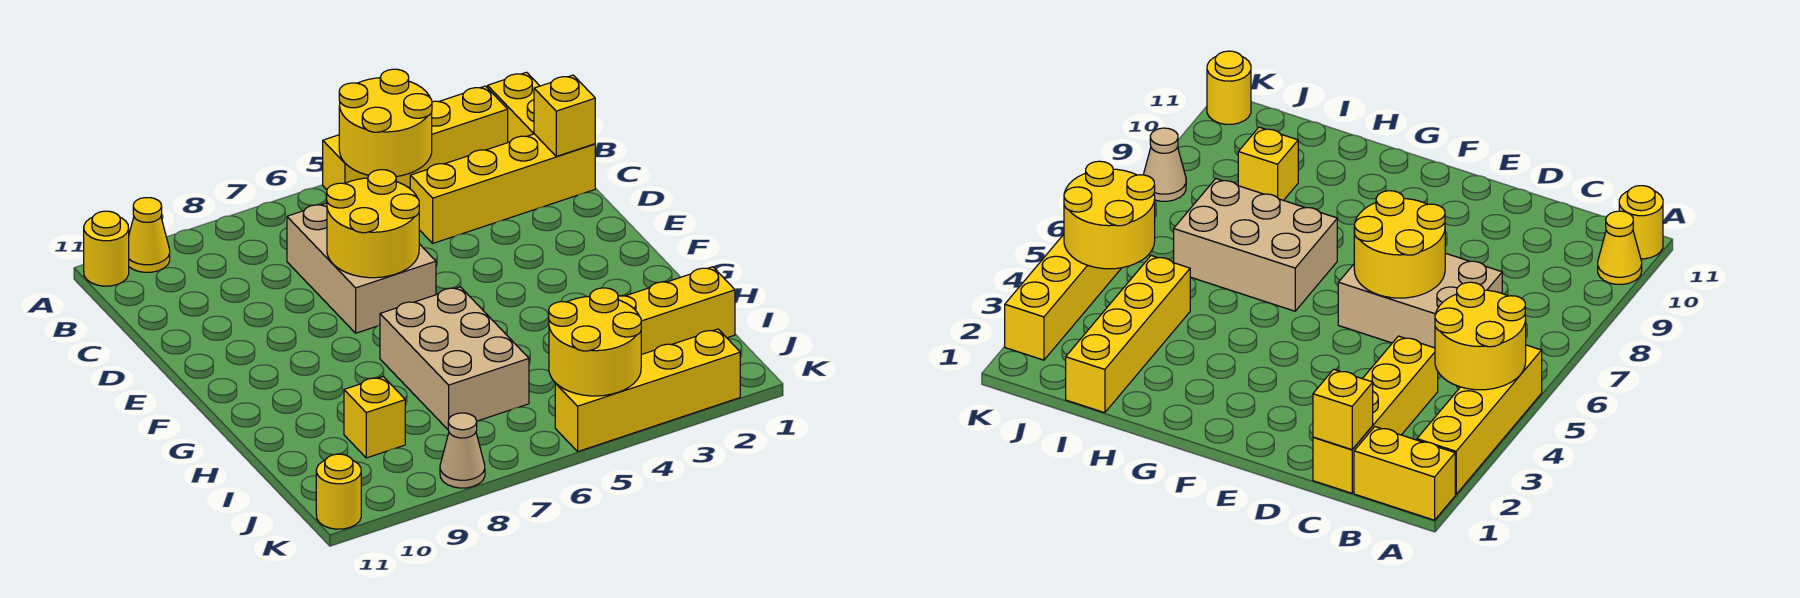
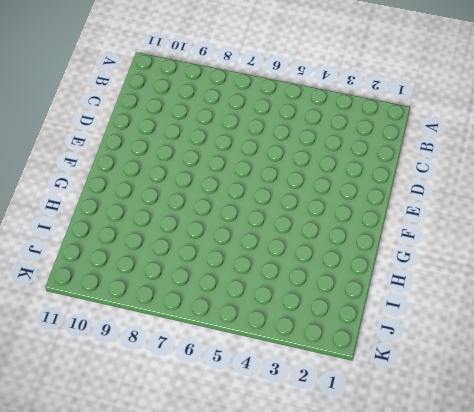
none -> yellow brick A1:B1 level 1
none -> yellow brick A2:A5 level 1
none -> yellow cone A10 level 1

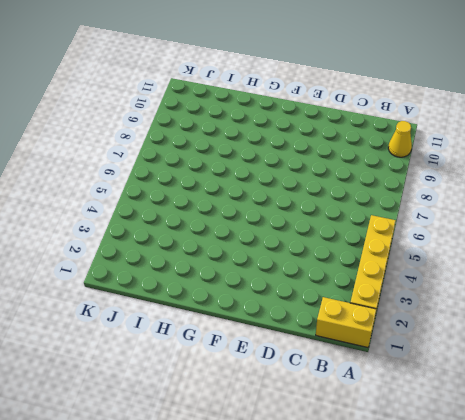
none -> yellow round brick A11 level 1
none -> yellow brick C1:C4 level 1
none -> tan brick C6:E7 level 1

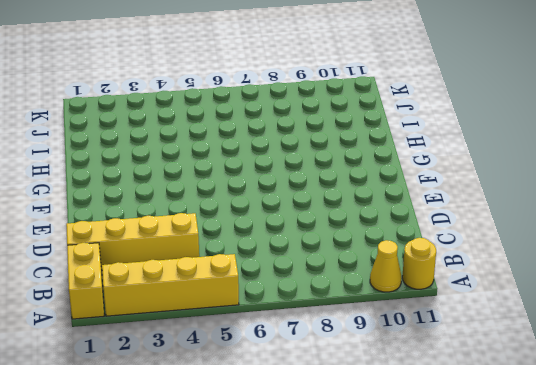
none -> tan brick C6:E7 level 1
none -> tan brick G6:I7 level 1
none -> yellow brick I1:I4 level 1

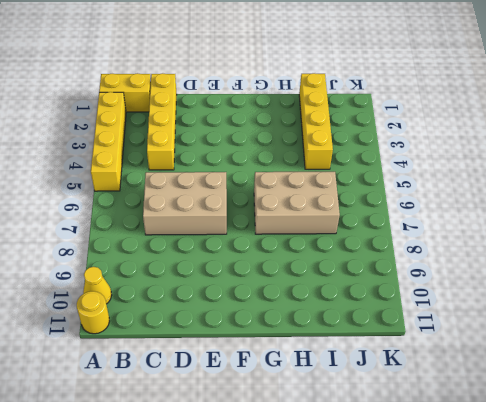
none -> yellow brick I9 level 1
none -> yellow brick K2:K5 level 1
none -> tan cone K8 level 1

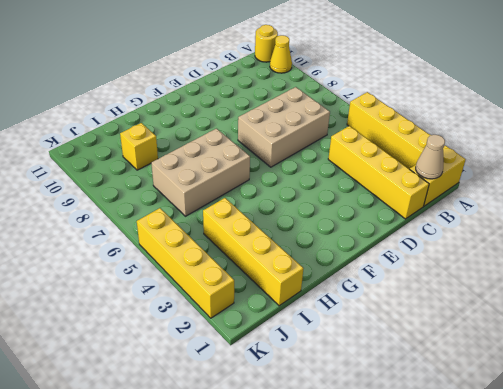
tan cone B1 level 2 -> tan cone K8 level 1
none -> yellow round brick K11 level 1
none -> yellow round brick A4:B5 level 2
none -> yellow brick C1 level 2

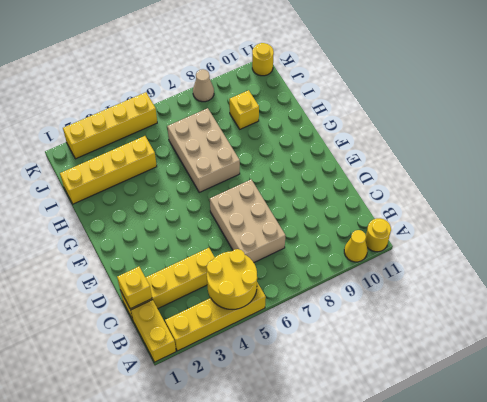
none -> yellow round brick D6:E7 level 2
none -> yellow round brick J4:K5 level 2

